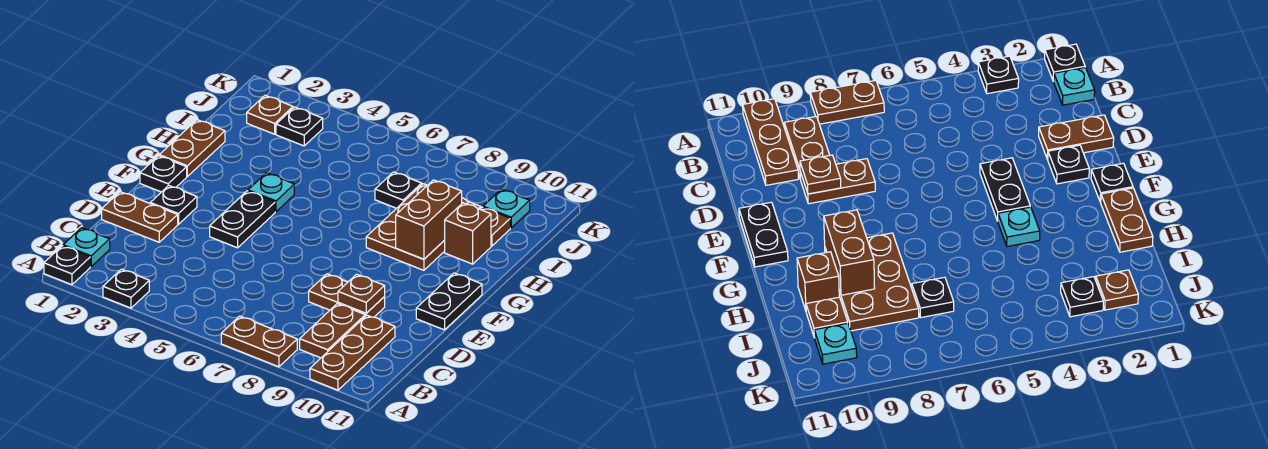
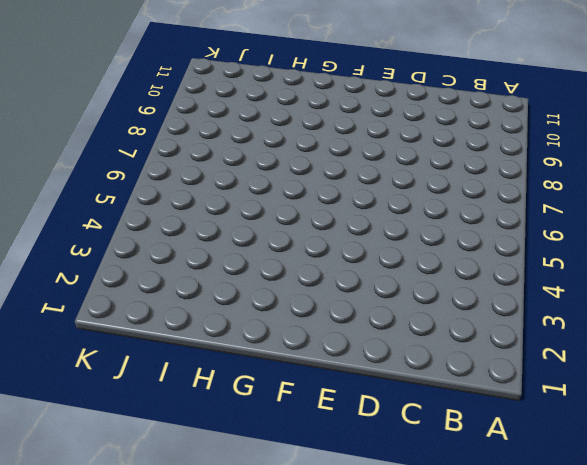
none -> black plate A1 level 1
none -> black plate A3 level 1
none -> brown plate A7:A8 level 1

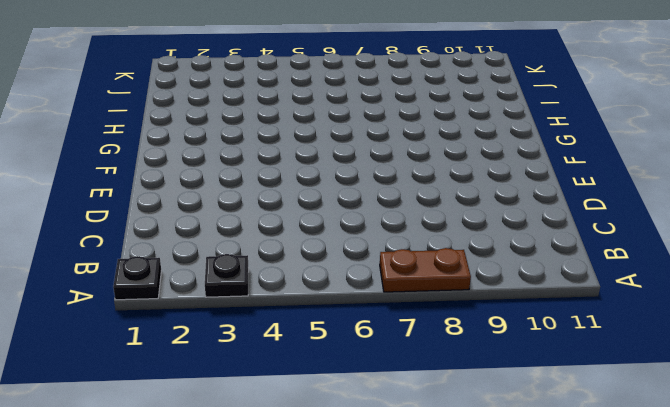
none -> brown plate A10:C10 level 1
none -> cyan plate B1 level 1
none -> brown plate B9:C9 level 1

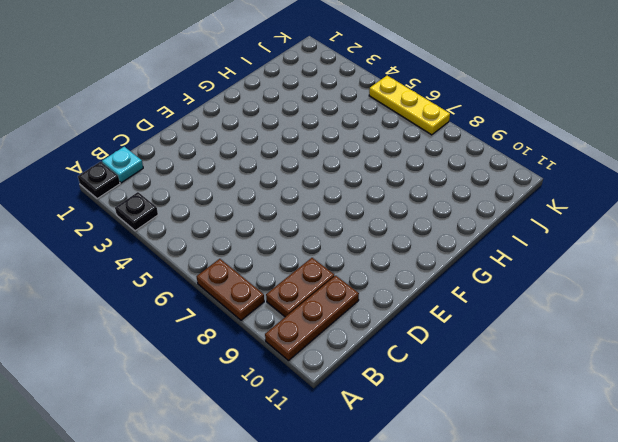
yellow plate K5:K7 level 1 -> none
none -> brown plate D1:D2 level 1
none -> brown plate D8:D9 level 1
none -> black plate E2 level 1

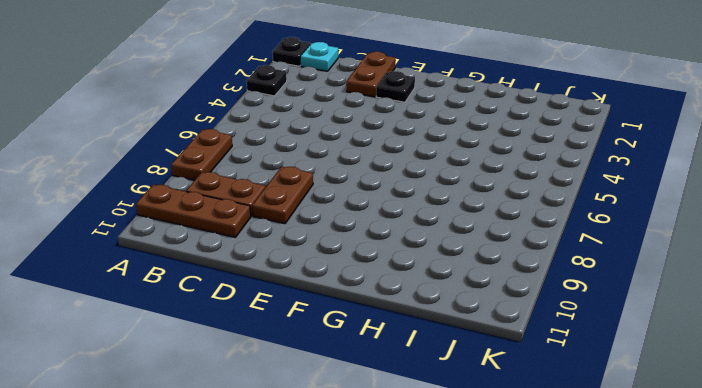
none -> black plate E4:F4 level 1
none -> black plate E11:F11 level 1
none -> black plate F1 level 1

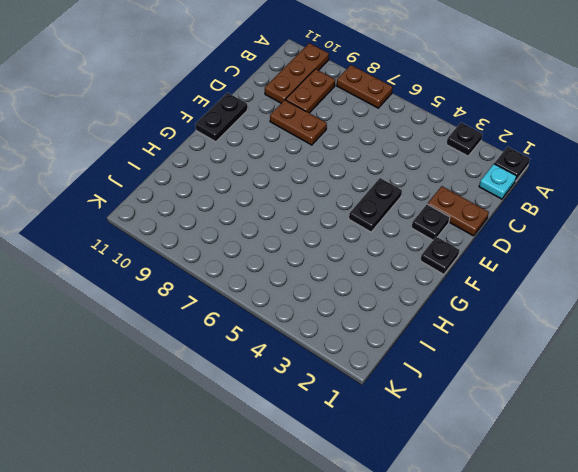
none -> brown plate G1:H1 level 1
none -> cyan plate G4 level 1
none -> brown plate G8:I9 level 1

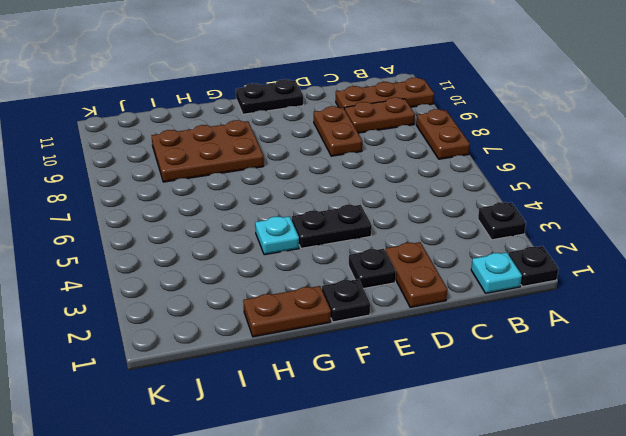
none -> brown brick H10 level 1
none -> black plate I7 level 1
none -> brown plate I10 level 1

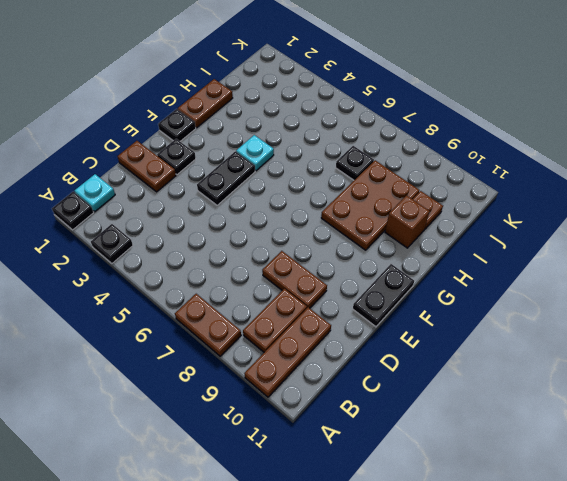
none -> brown plate J2 level 1
none -> black plate J3 level 1
none -> cyan plate J10 level 1

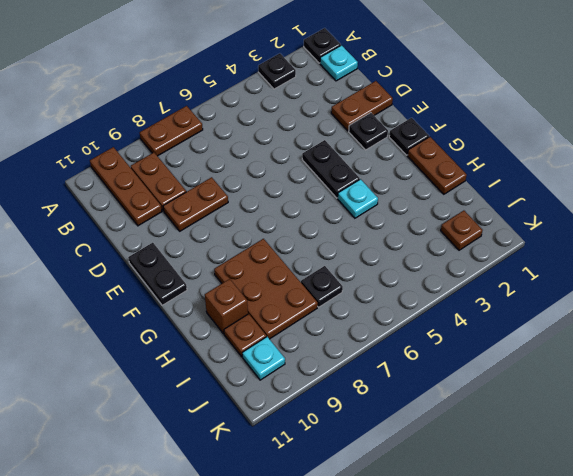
none -> black plate J3 level 1
none -> brown plate D9 level 2
none -> brown brick G9:H9 level 2

